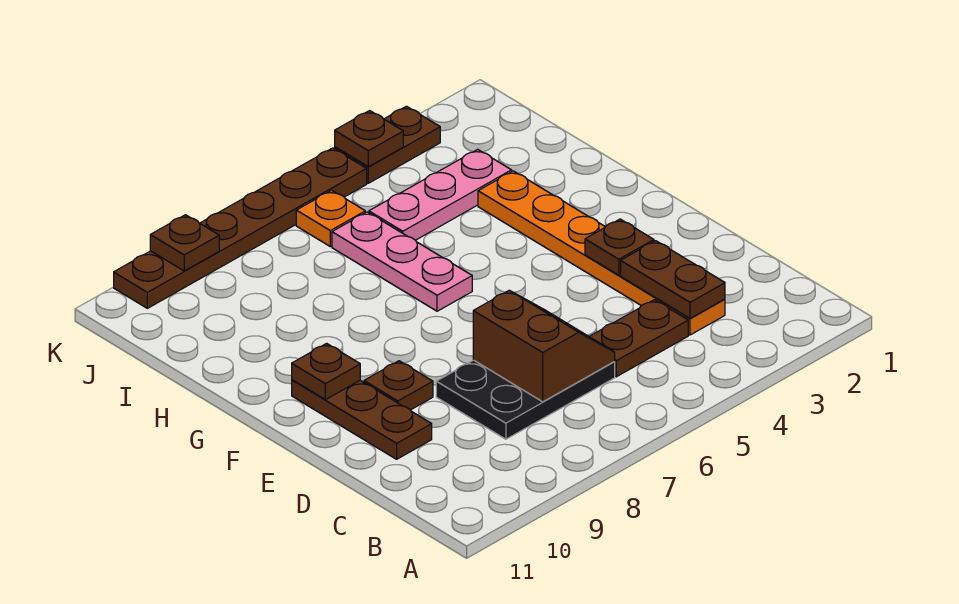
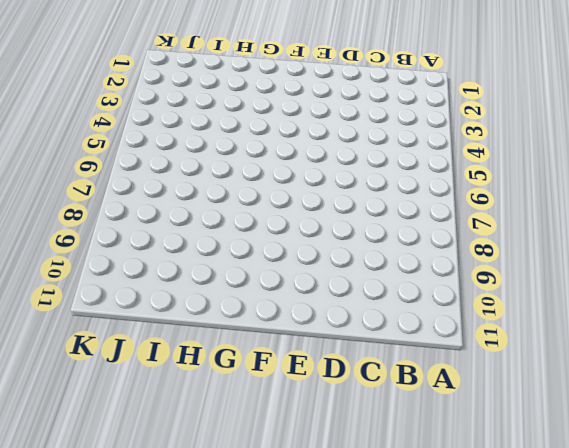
none -> orange plate C3:H3 level 1
none -> brown plate C4:C5 level 1
none -> black plate C6:D8 level 1

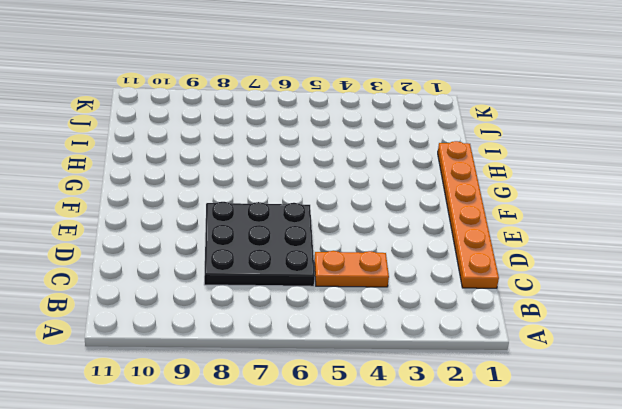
orange plate C1:H1 level 1 -> orange plate C3:H3 level 1
orange plate C4:C5 level 1 -> brown plate C4:C5 level 1
black plate C6:E8 level 1 -> black plate C6:D8 level 1
none -> brown plate D10:F10 level 1
none -> brown plate E9 level 1
none -> pink plate G6:I6 level 1

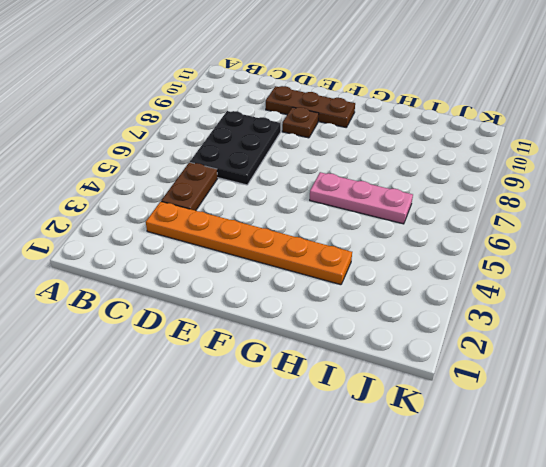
none -> pink plate I3:I5 level 1
none -> orange plate J6 level 1
none -> brown plate K3:K4 level 1

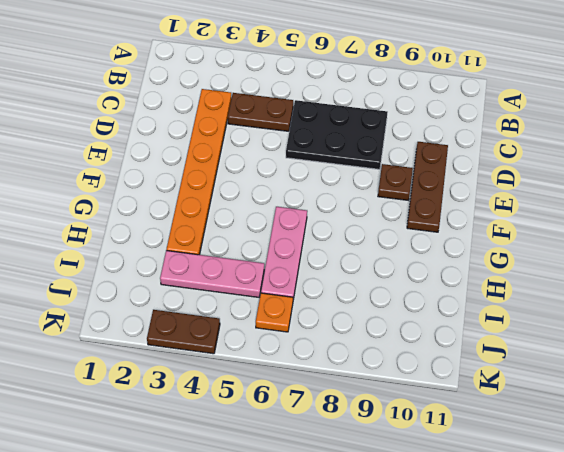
none -> brown plate K5:K10 level 1
none -> brown plate C3:D3 level 2
none -> brown slope C6:D7 level 2 top 7

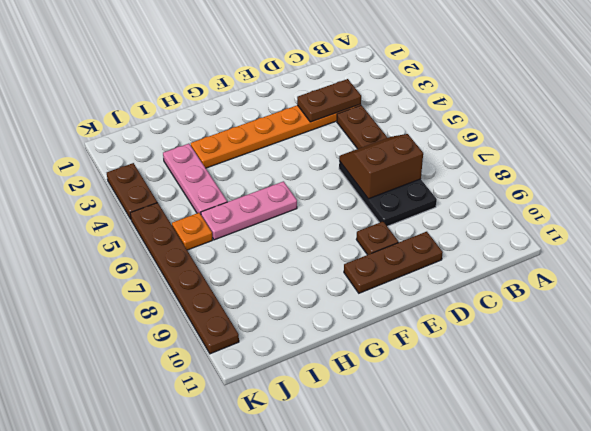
none -> brown plate E3 level 2
none -> brown plate F10 level 2
none -> brown plate K4 level 2

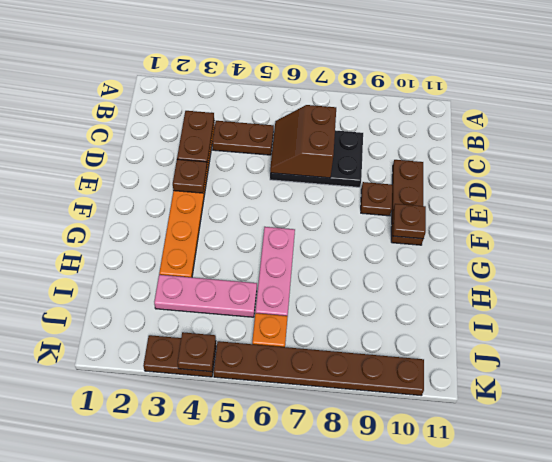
none -> brown plate K9 level 2

